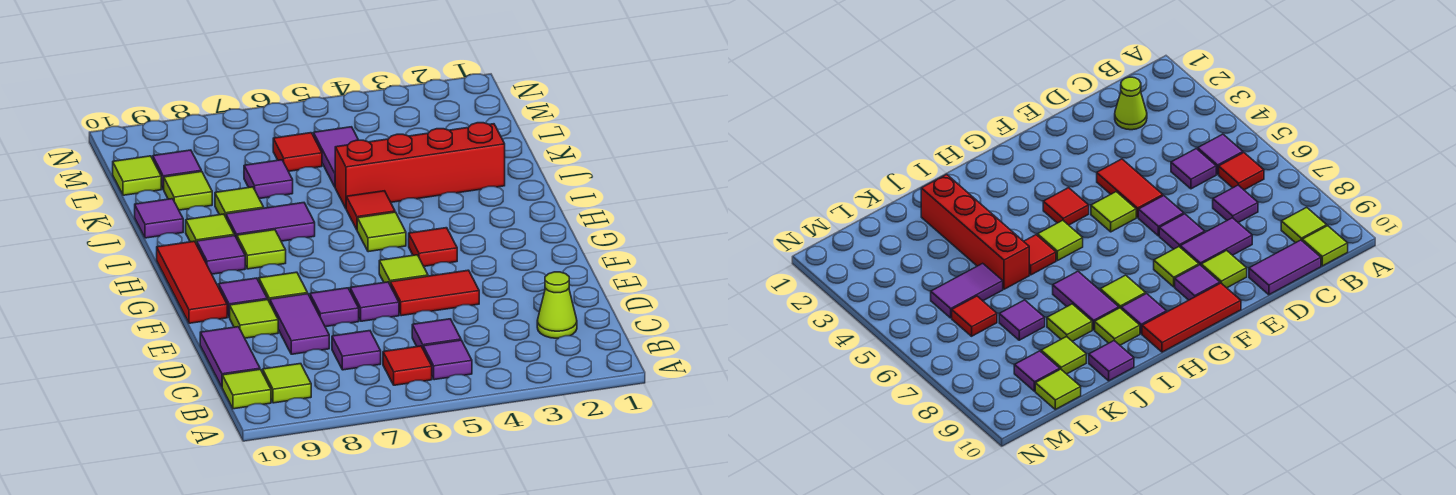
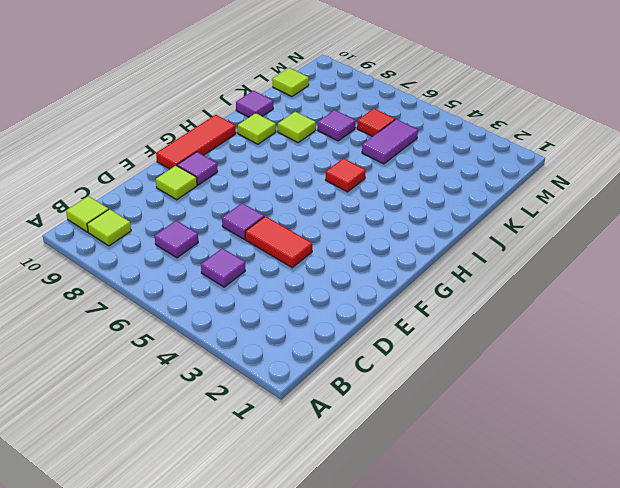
none -> purple tile B5 level 1
none -> red tile B6 level 1
none -> lime cone C2 level 1
none -> purple tile C10:D10 level 1

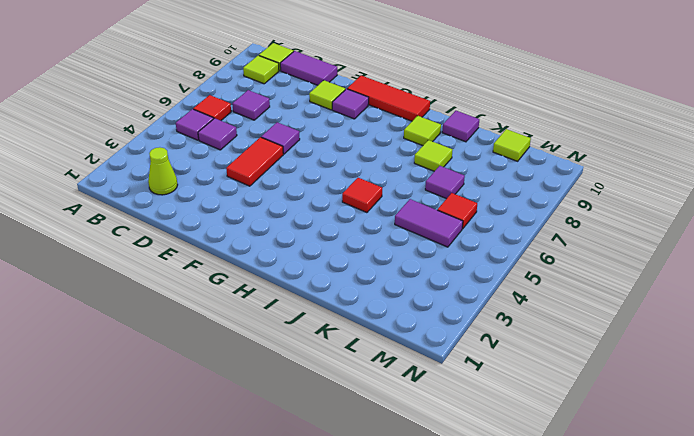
none -> purple tile D8:E8 level 1
none -> purple tile E7 level 1
none -> lime tile F5 level 1
none -> lime tile F8 level 1

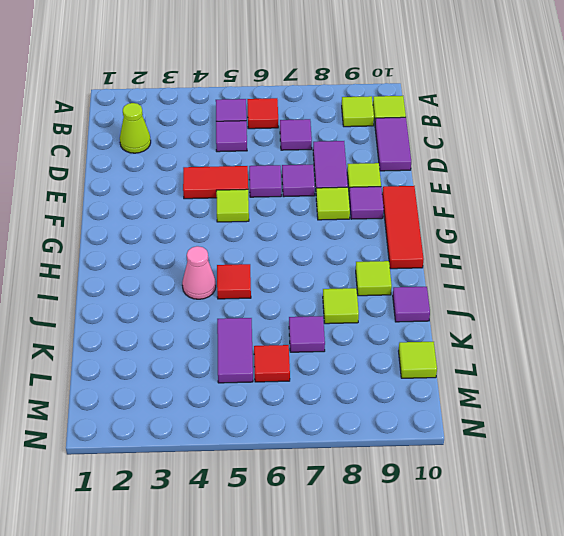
pink cone I4 level 1 -> none
none -> red tile G4 level 1
none -> lime tile H5 level 1
none -> lime tile H8 level 1
none -> purple tile H9 level 1

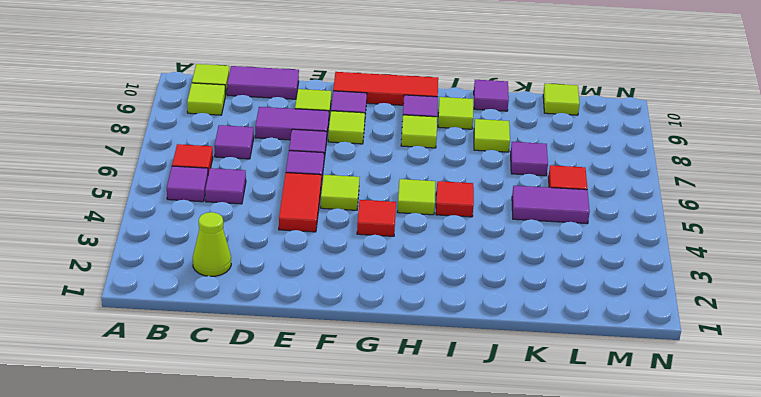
none -> purple tile I7:I8 level 1
none -> red brick J2:J5 level 1
none -> lime tile K9 level 1
none -> purple tile L9 level 1

